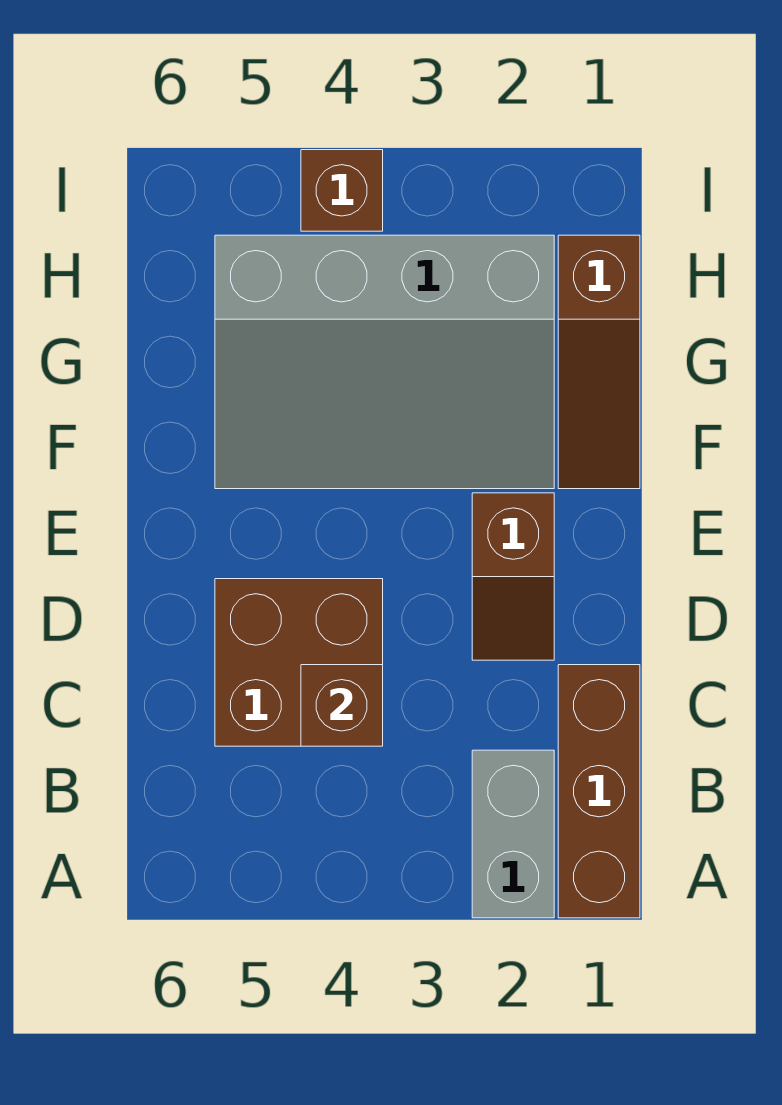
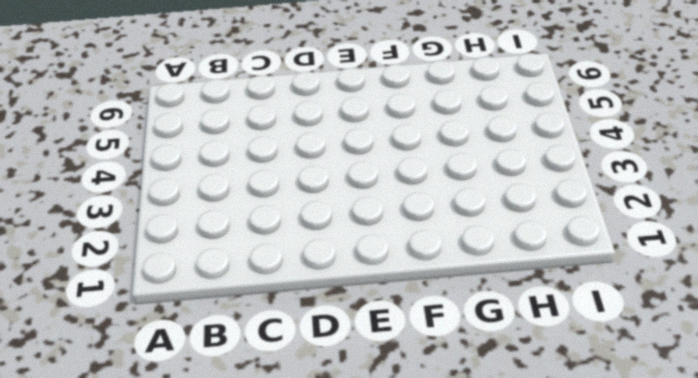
none -> brown brick A1:C1 level 1
none -> grey brick A2:B2 level 1

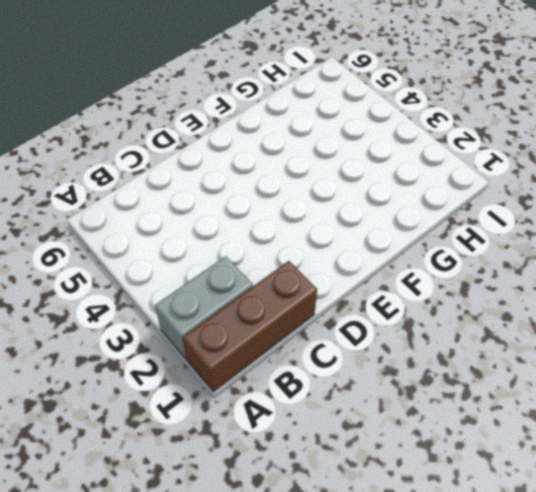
none -> brown brick C4:D5 level 1
none -> brown slope D2:E2 level 1 top E

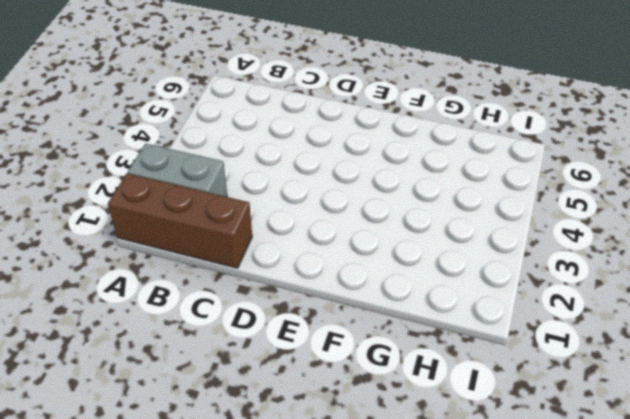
none -> brown brick C4:D5 level 1
none -> brown slope D2:E2 level 1 top E

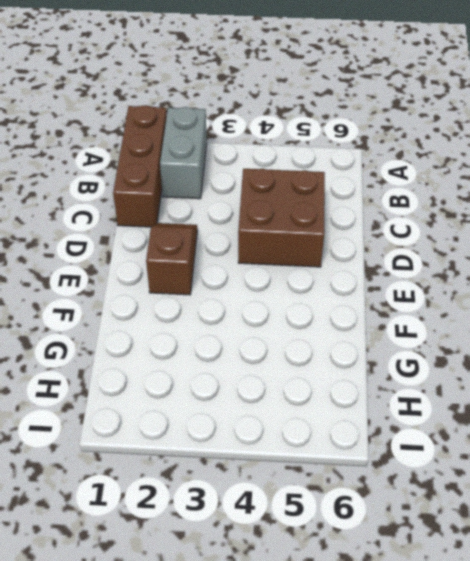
none -> brown slope F1:H1 level 1 top H
none -> grey slope F2:H5 level 1 top H

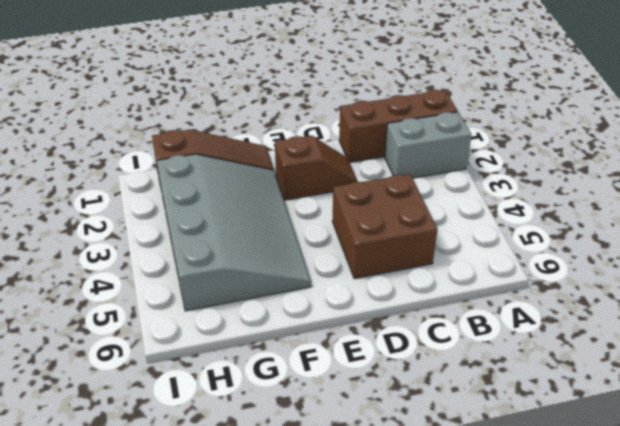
none -> brown brick I4 level 1
none -> brown brick C4 level 2

